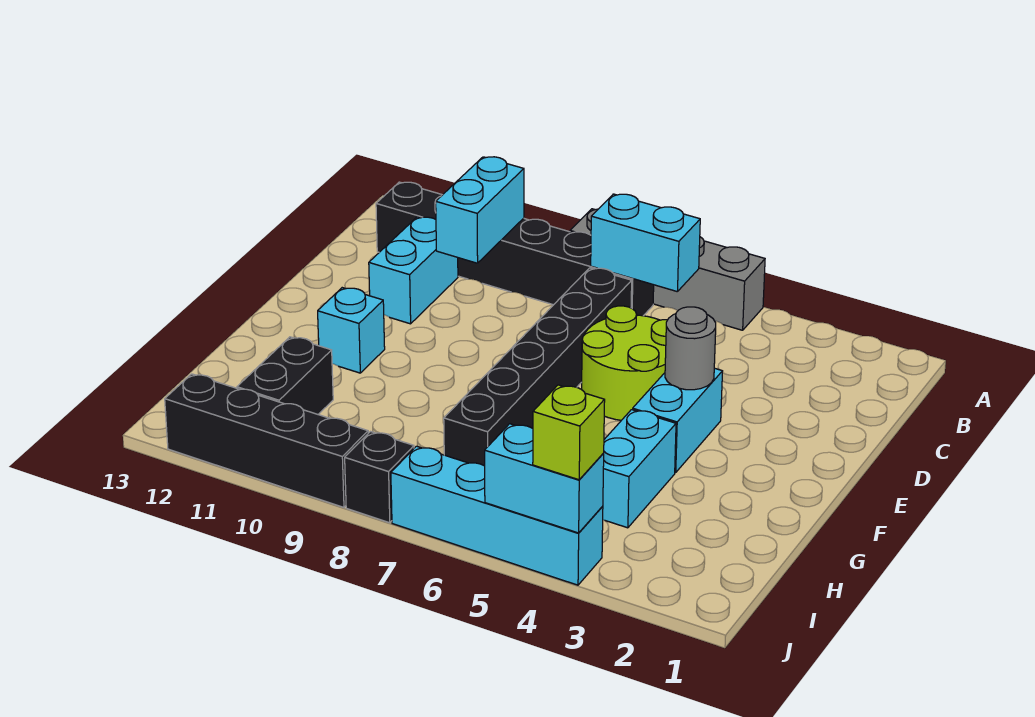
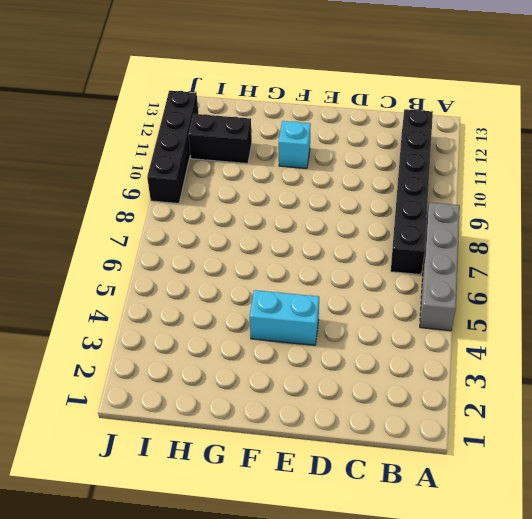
none -> black brick C7:H7 level 1
none -> cyan brick C11:D11 level 1
none -> lime round brick D5:E6 level 1

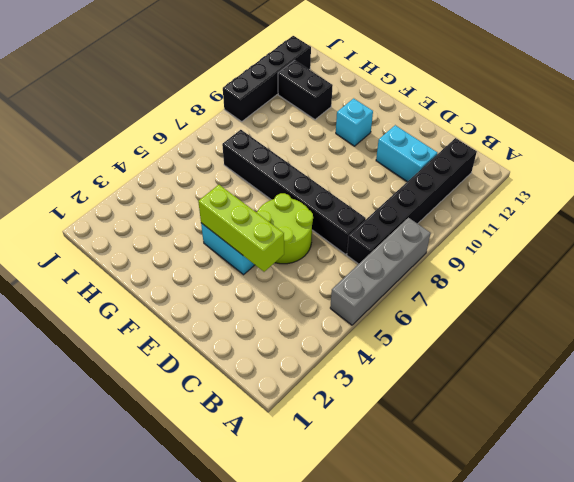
lime brick D4:F4 level 2 -> grey round brick E4 level 2
none -> cyan brick G4:H4 level 1
none -> cyan brick J4:J7 level 1
none -> black brick J8 level 1

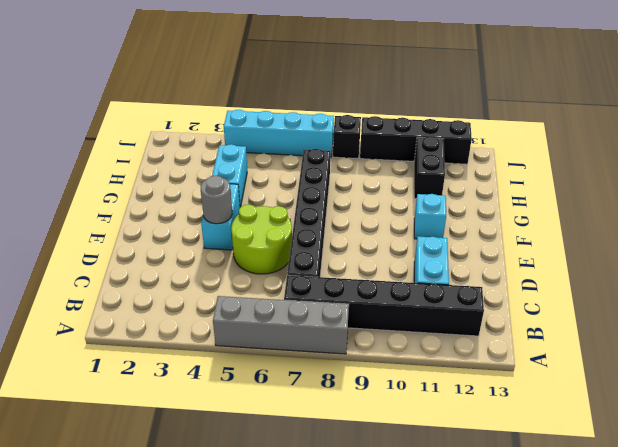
none -> cyan brick B6:B7 level 2
none -> cyan brick B10:C10 level 2
none -> cyan brick J4:J5 level 2

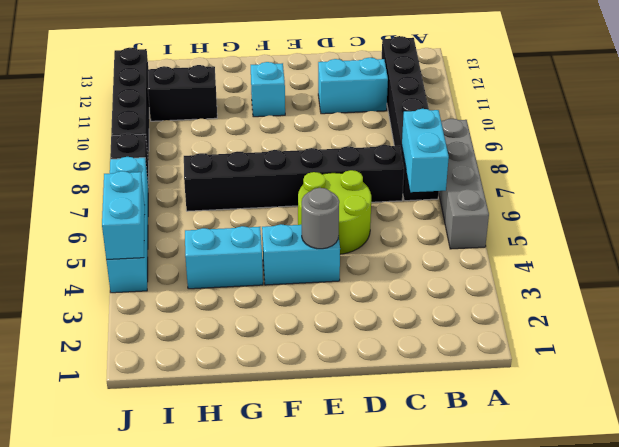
none -> cyan brick B10:C10 level 2
none -> lime brick J4 level 3

